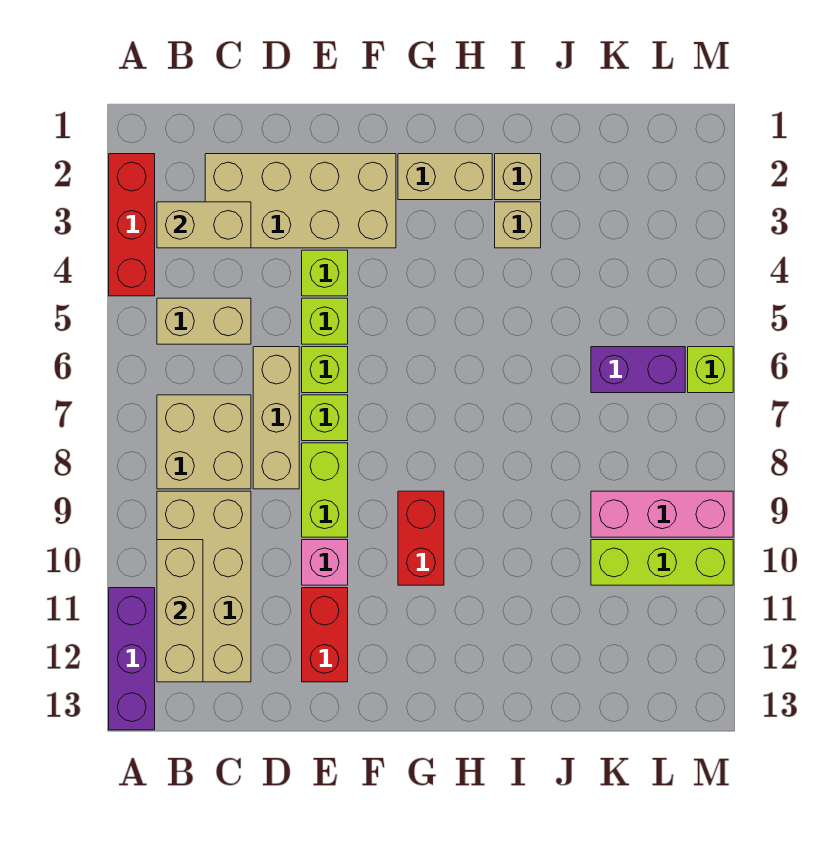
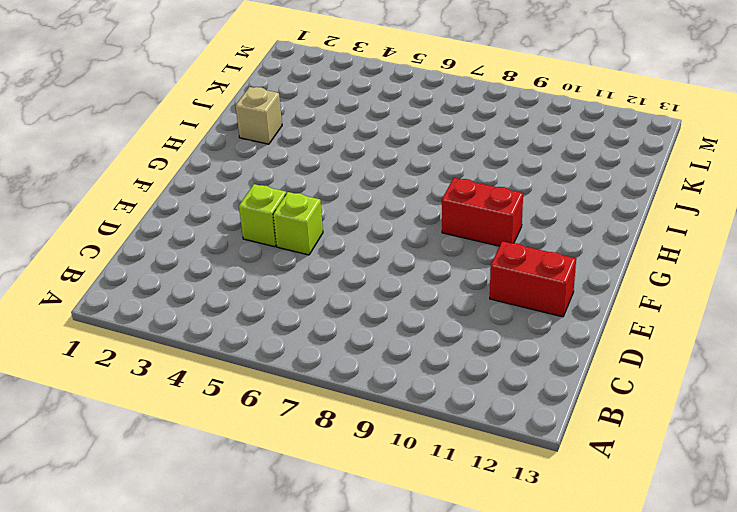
none -> red brick A2:A4 level 1
none -> purple brick A11:A13 level 1
none -> tan brick B5:C5 level 1

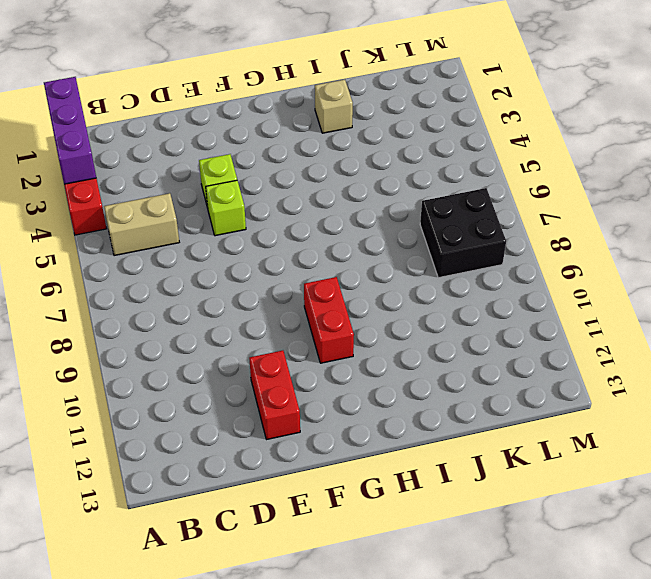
purple brick A1:A3 level 2 -> purple brick A11:A13 level 1
black brick K7:L8 level 1 -> none
none -> tan brick B7:C8 level 1
none -> tan brick B9:C12 level 1
none -> tan brick C2:F3 level 1

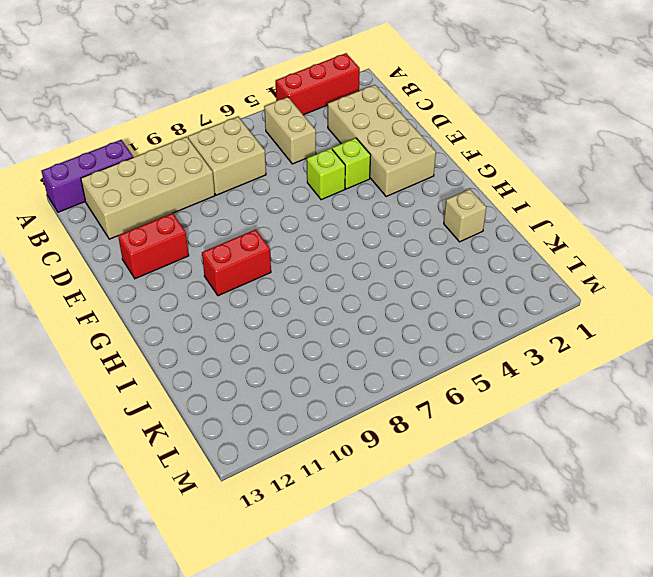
none -> tan brick D6:D8 level 1
none -> lime brick E6 level 1
none -> lime brick E7 level 1

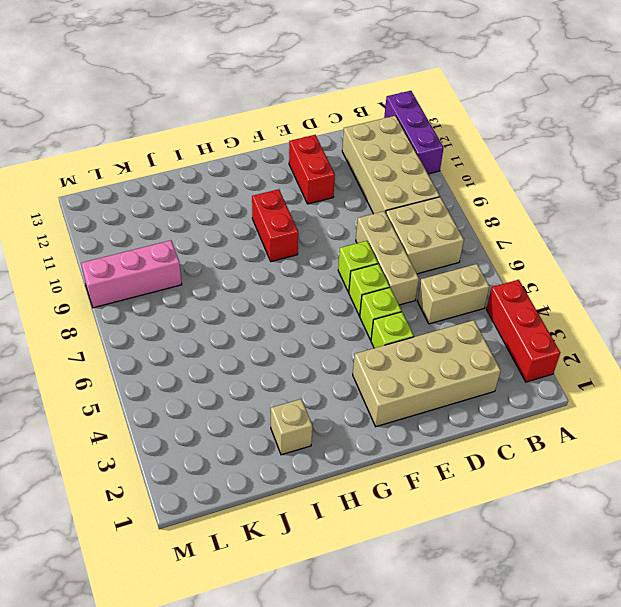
none -> lime brick E8:E9 level 1
none -> pink brick E10 level 1
none -> tan brick G2:H2 level 1

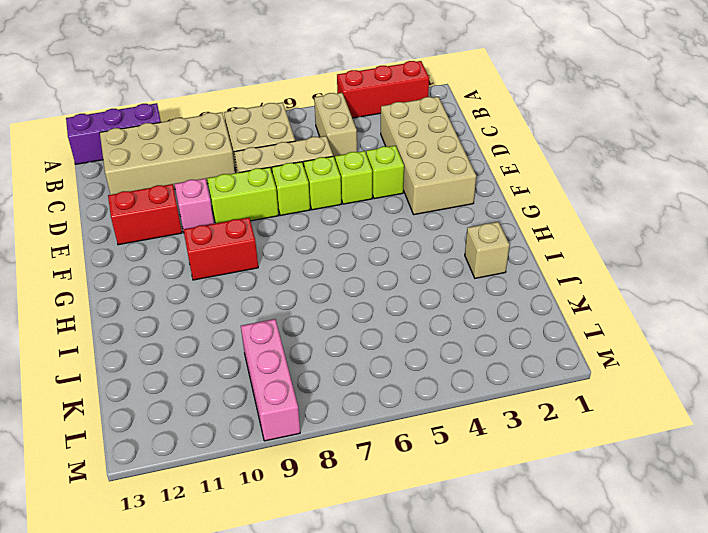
none -> tan brick G2:H2 level 1
none -> tan brick I3 level 1
none -> purple brick K6:L6 level 1

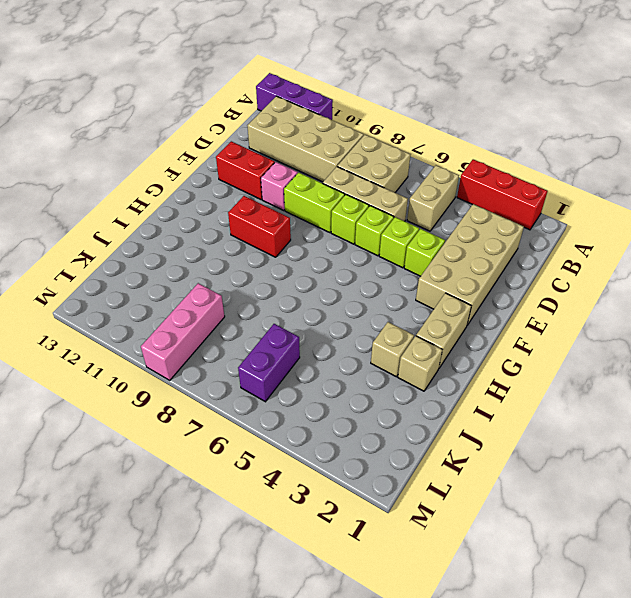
none -> lime brick K10:M10 level 1
none -> lime brick M6 level 1
none -> tan brick B3:C3 level 2

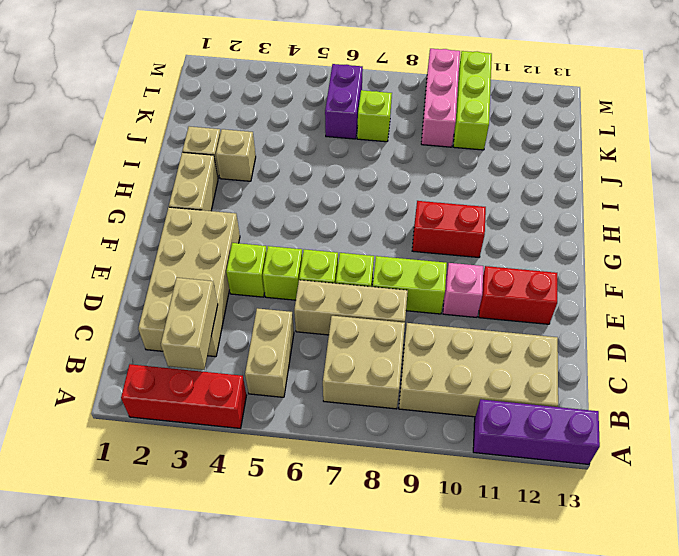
lime brick K7 level 1 -> lime brick M6 level 1
none -> tan brick B10:B12 level 2

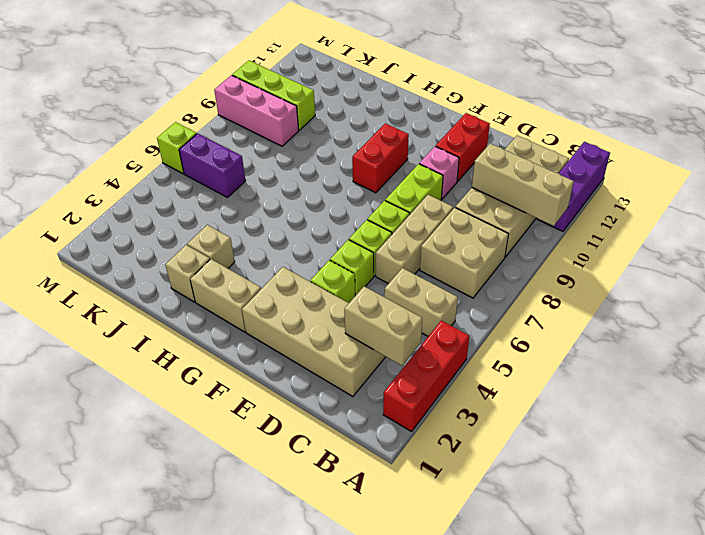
tan brick A10:C10 level 2 -> tan brick B10:B12 level 2

